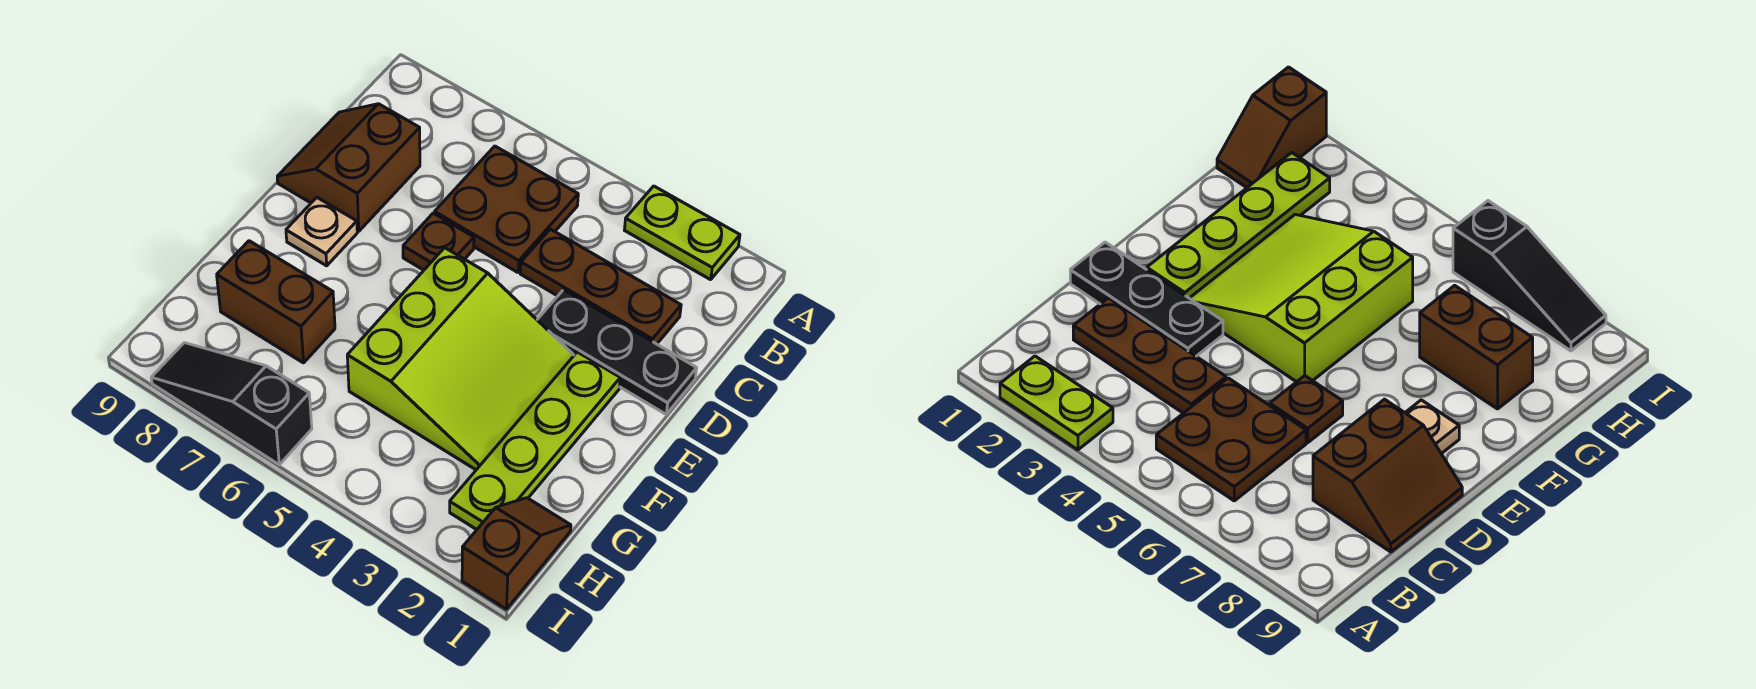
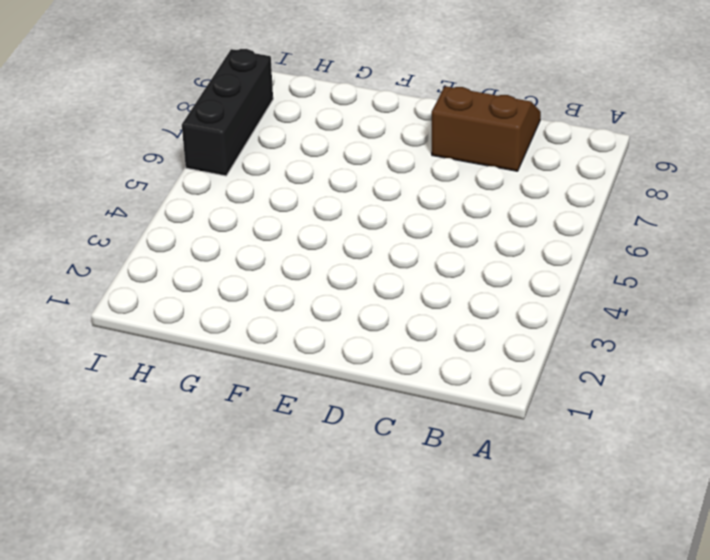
black brick I6:I8 level 1 -> black slope I6:I8 level 1 top 6
none -> lime plate A2:A3 level 1
none -> brown plate B5:C6 level 1
none -> brown plate C2:C4 level 1

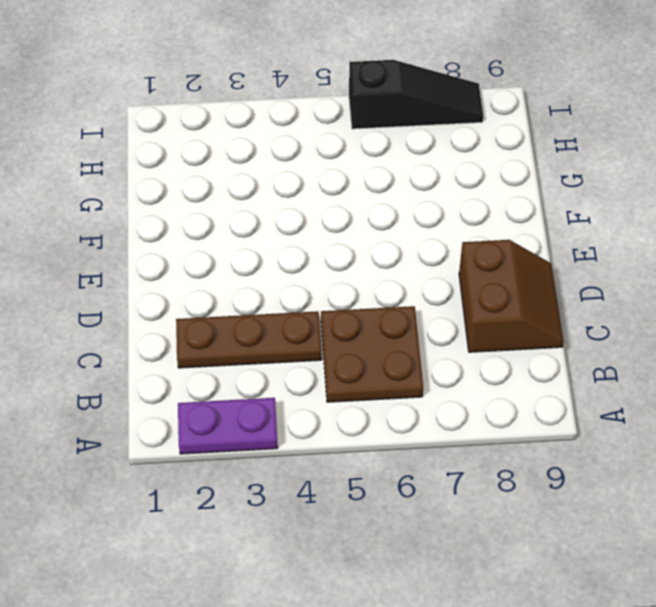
purple plate A2:A3 level 1 -> lime plate A2:A3 level 1
none -> black plate D1:D3 level 1
none -> brown plate D6 level 1
none -> lime plate E2:H2 level 1

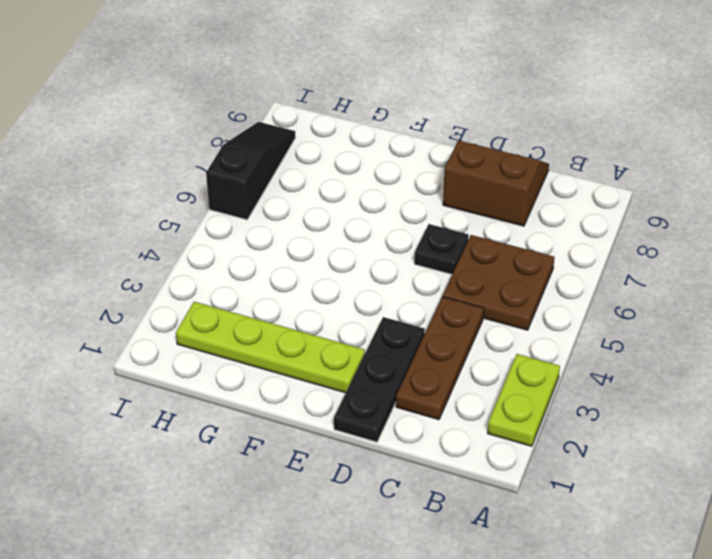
black plate D6 level 1 -> brown plate D6 level 1
none -> lime slope E3:G5 level 1 top 5
none -> tan plate E8 level 1
none -> brown brick G7:G8 level 1

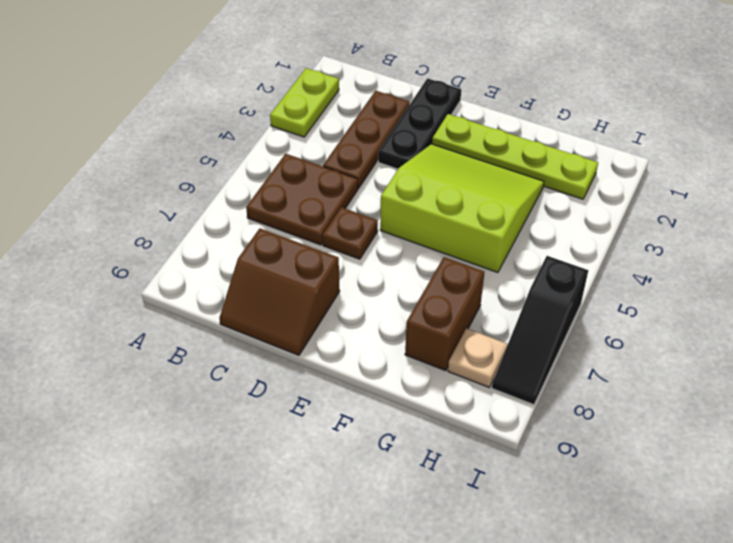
tan plate H8 level 1 -> tan plate E8 level 1
none -> brown slope H1:I1 level 1 top I

